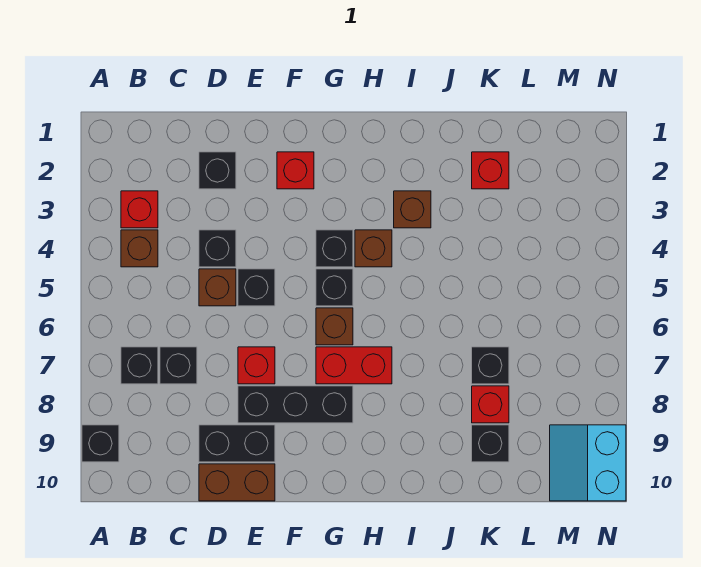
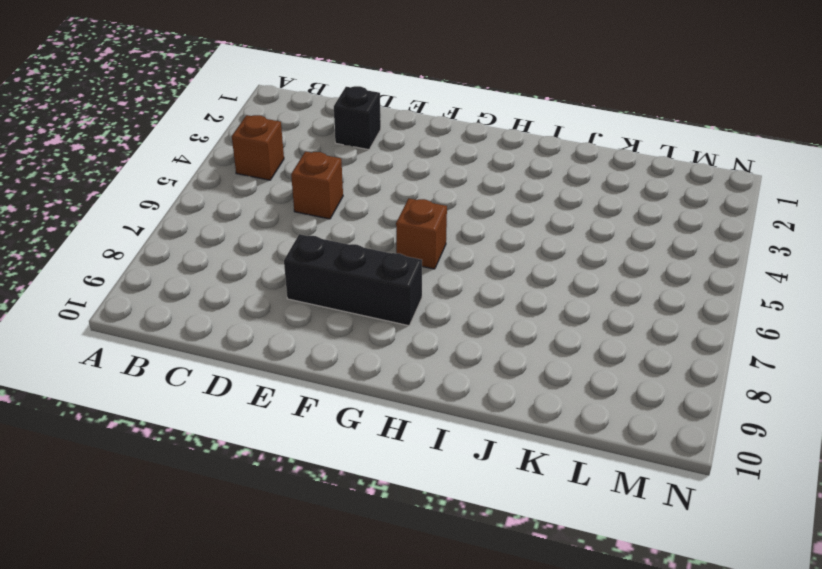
none -> black brick A9 level 1
none -> red brick B3 level 1
none -> black brick B7 level 1

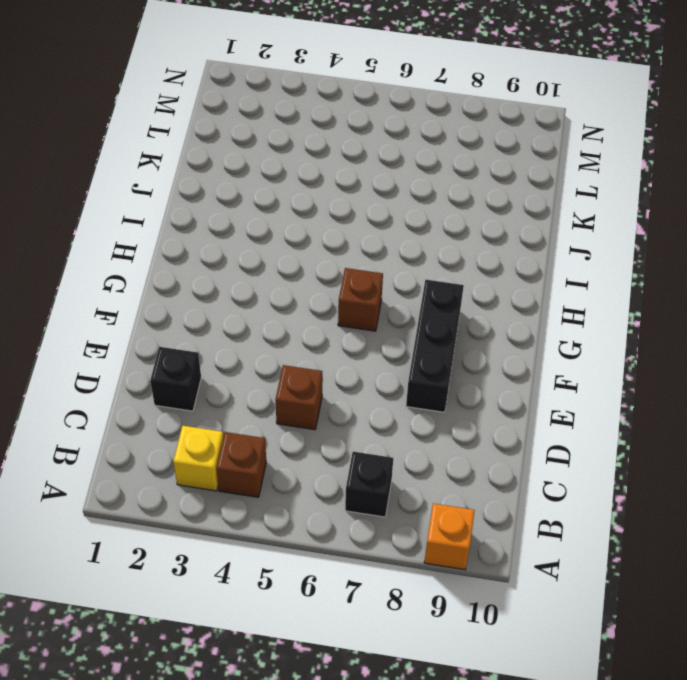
orange brick A9 level 1 -> black brick A9 level 1
yellow brick B3 level 1 -> red brick B3 level 1
none -> black brick C7 level 1
none -> black brick D4 level 1
none -> black brick D9:E9 level 1

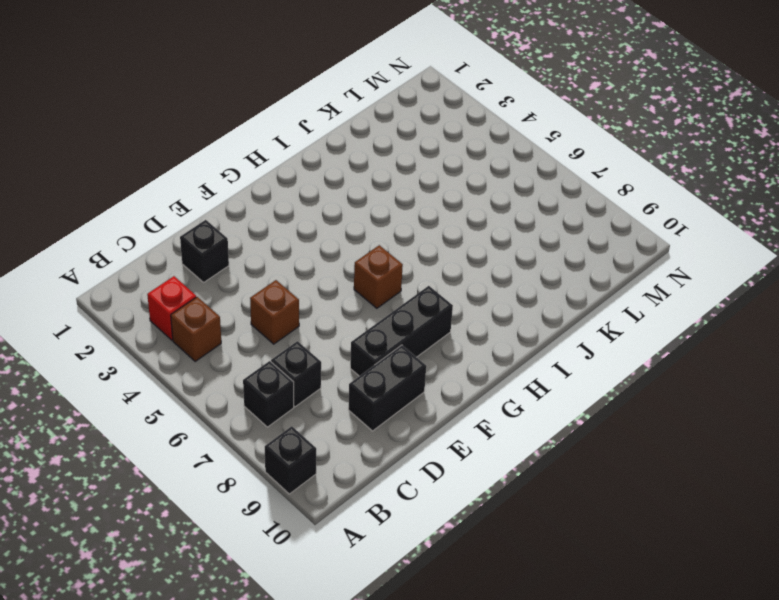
none -> black brick D4 level 1
none -> brown brick D10:E10 level 1
none -> black brick E5 level 1

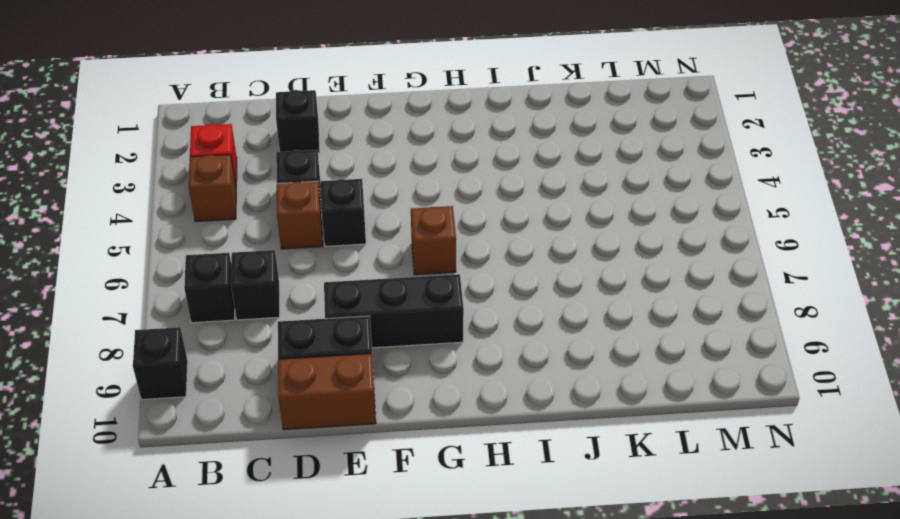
none -> red brick E7 level 1
none -> red brick F2 level 1
none -> black brick G4 level 1

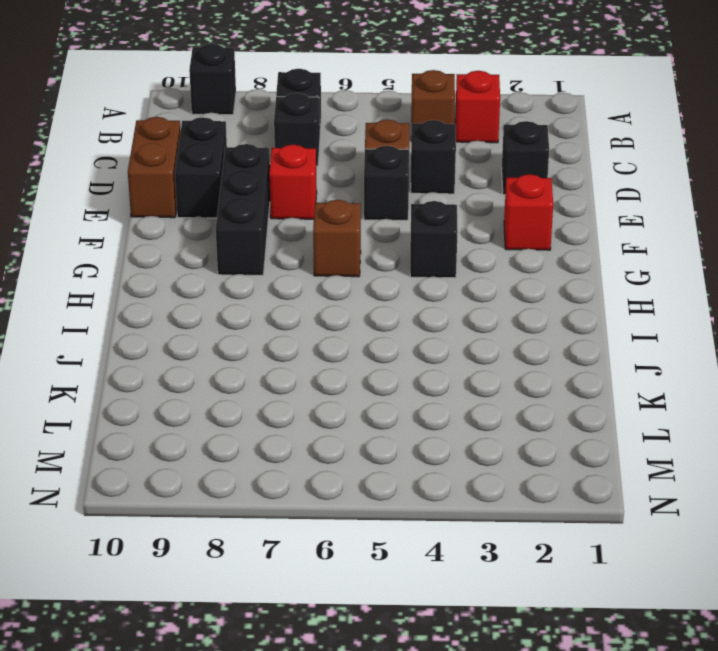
none -> black brick G5 level 1
none -> red brick G7:H7 level 1
none -> brown brick H4 level 1

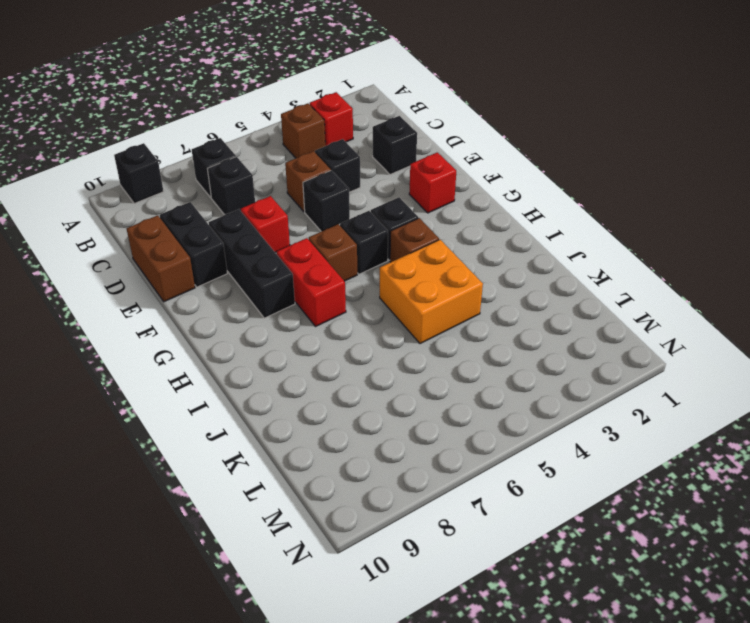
orange brick I4:J5 level 1 -> none
none -> brown brick I3 level 1
none -> red brick K2 level 1
none -> black brick K7 level 1

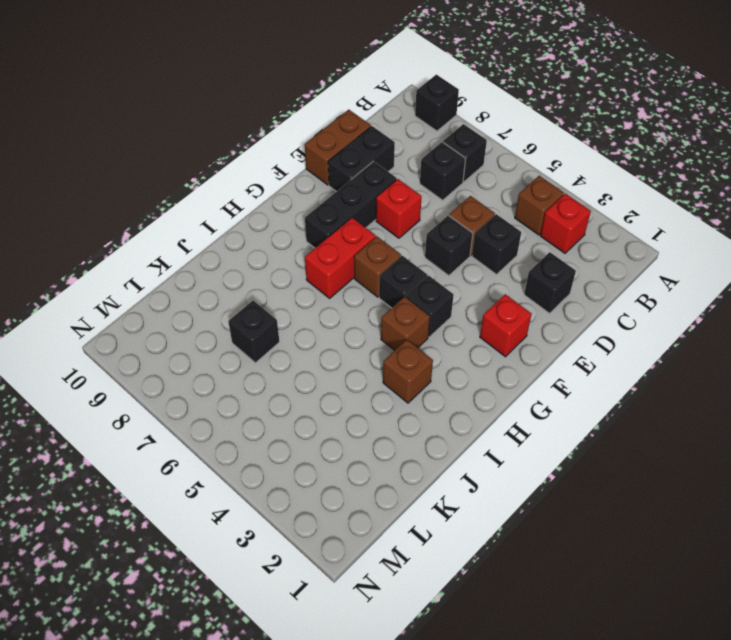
none -> red brick K2 level 1
none -> red brick K8 level 1
none -> black brick K9 level 1

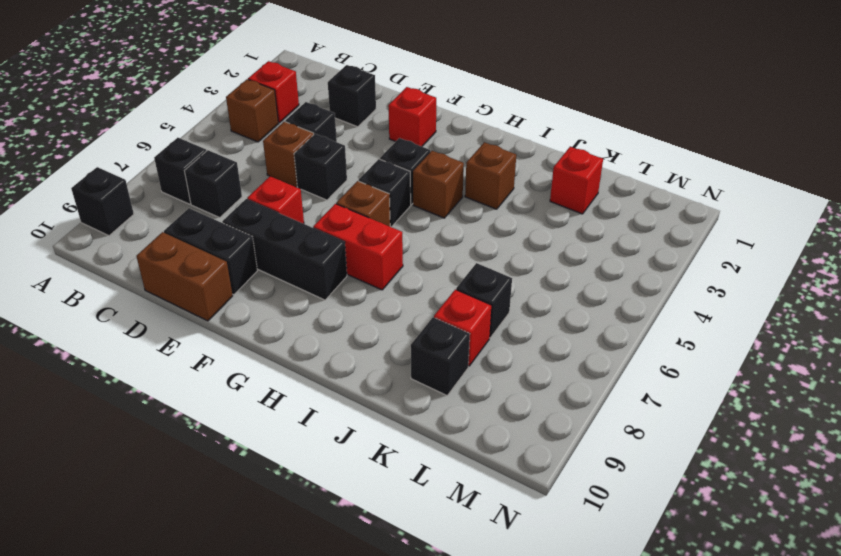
none -> cyan slope M9:N10 level 1 top N

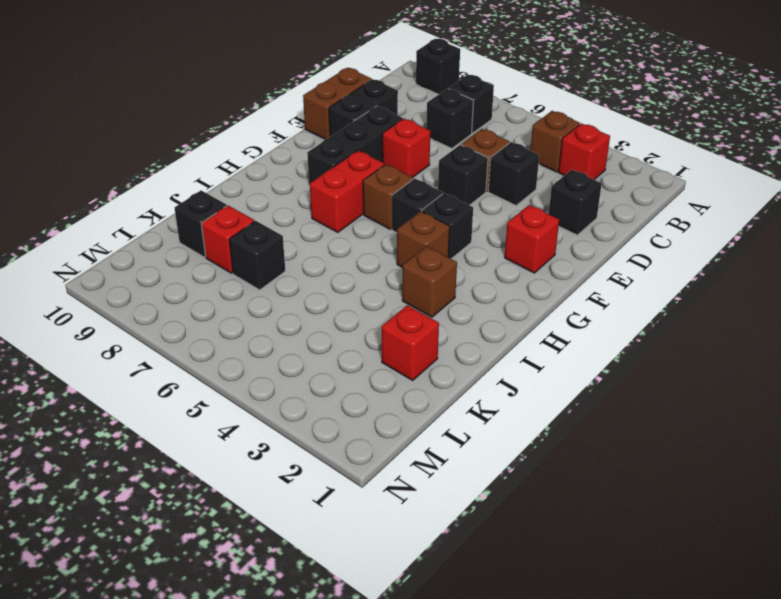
none -> cyan slope M9:N10 level 1 top N

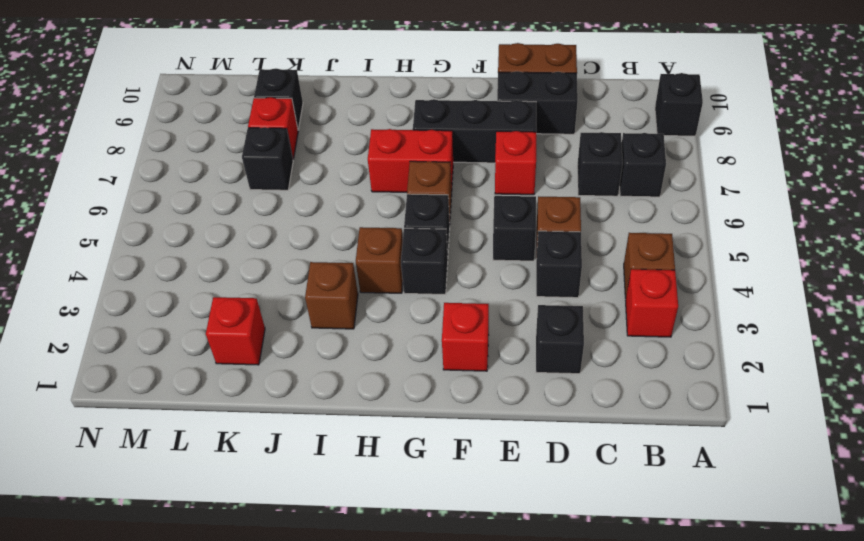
none -> cyan slope M9:N10 level 1 top N

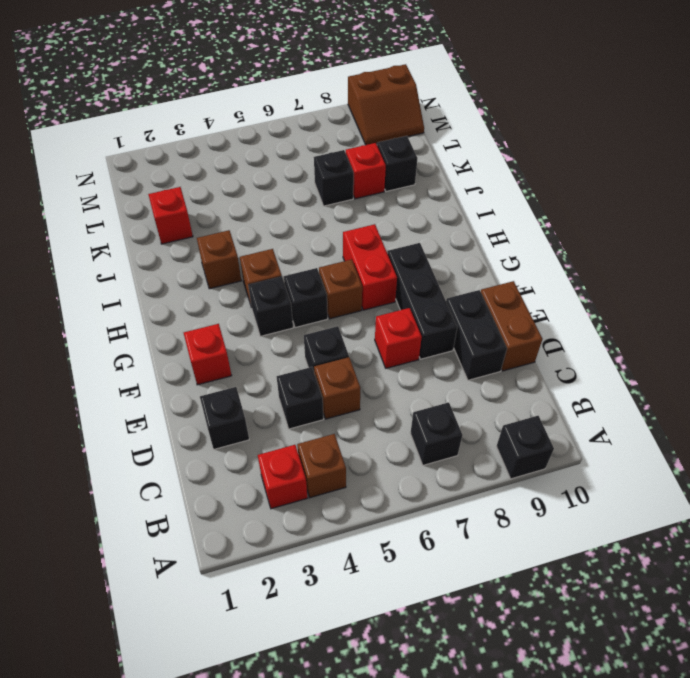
brown slope M9:N10 level 1 top N -> cyan slope M9:N10 level 1 top N
none -> black brick C7 level 1

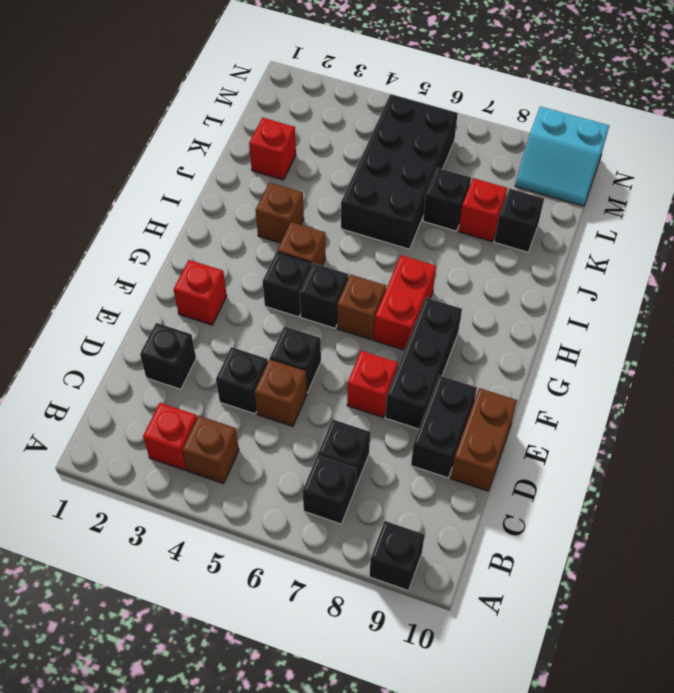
black brick J5:M6 level 1 -> none

